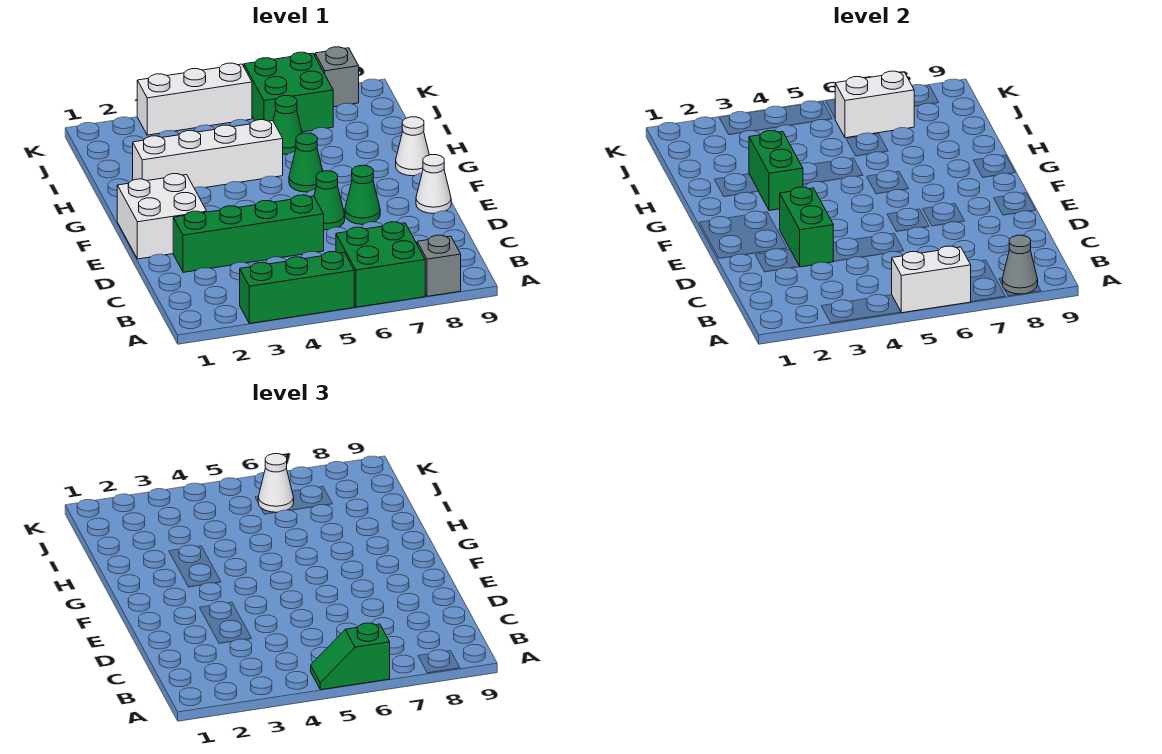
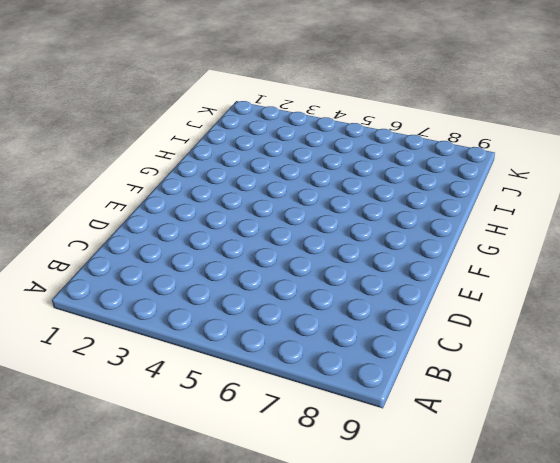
none -> green brick A3:A5 level 1
none -> green brick A6:B7 level 1
none -> grey brick A8 level 1

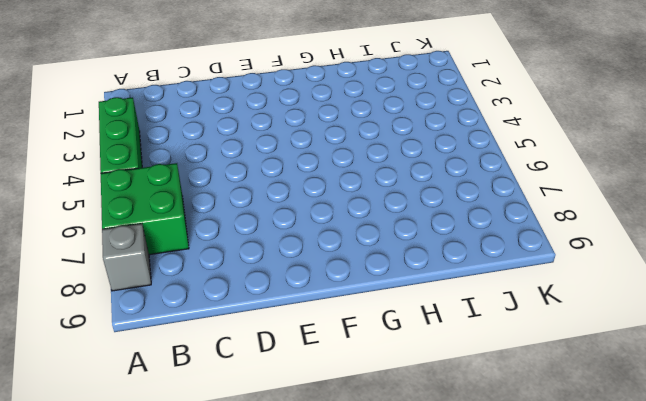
none -> green brick D2:D5 level 1
none -> white brick E1:F2 level 1
none -> green cone E6 level 1

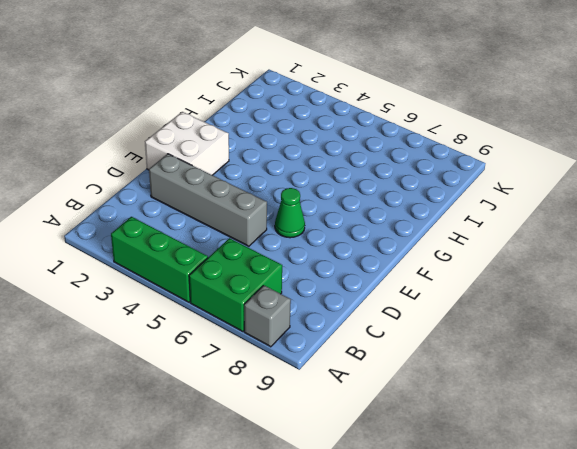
grey brick D2:D5 level 1 -> green brick D2:D5 level 1
none -> green cone E7 level 1
none -> white cone E9 level 1
none -> green cone G6 level 1

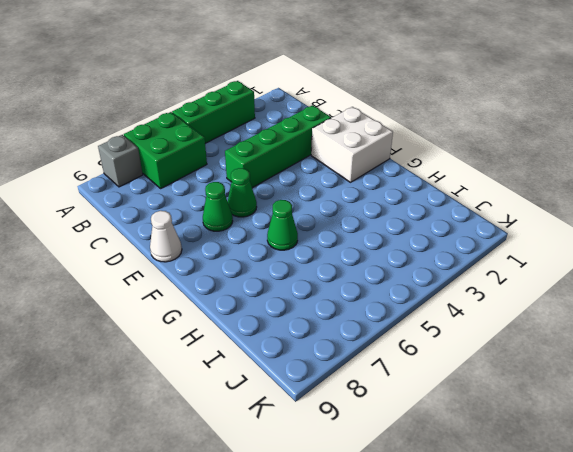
none -> white cone G9 level 1
none -> white brick H2:H5 level 1
none -> green cone I6 level 1

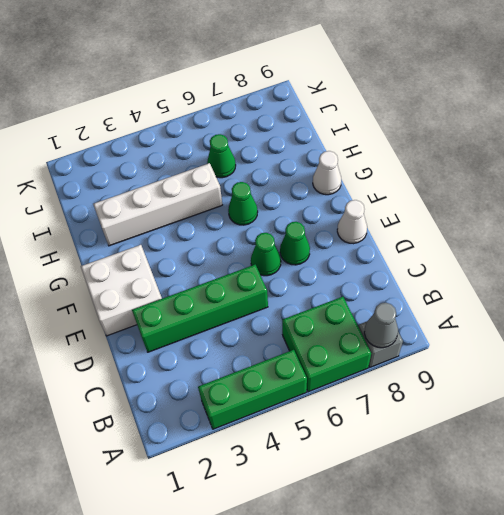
none -> green brick J6:K7 level 1
none -> white brick K3:K5 level 1
none -> grey brick K8 level 1

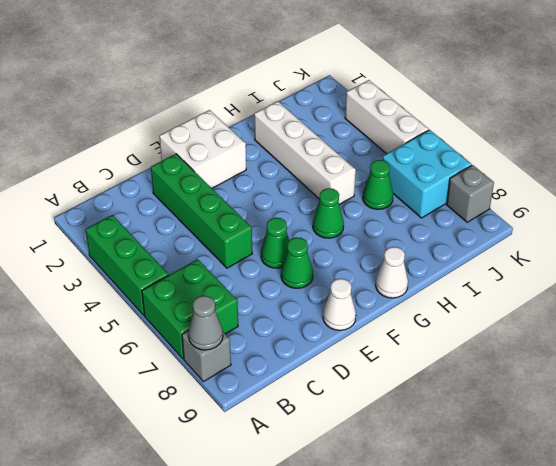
cyan brick J6:K7 level 1 -> green brick J6:K7 level 1
none -> white brick A5:A6 level 2
none -> green brick D3:E3 level 2
none -> green brick G3:H3 level 2

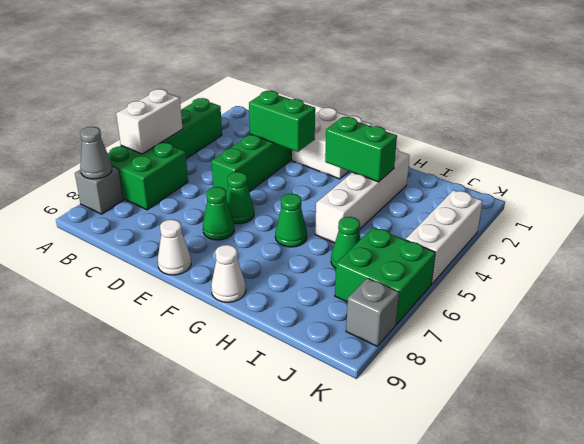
none -> white brick J6:J7 level 2
none -> green slope A5:A6 level 3 top 6
none -> white cone J6 level 3

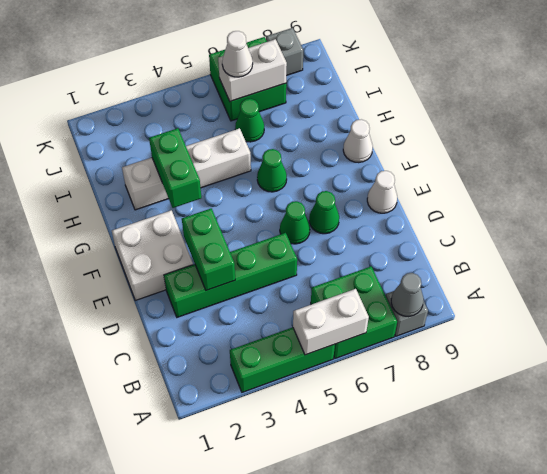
none -> white brick K3:K5 level 1
none -> green slope A5:A6 level 3 top 6

